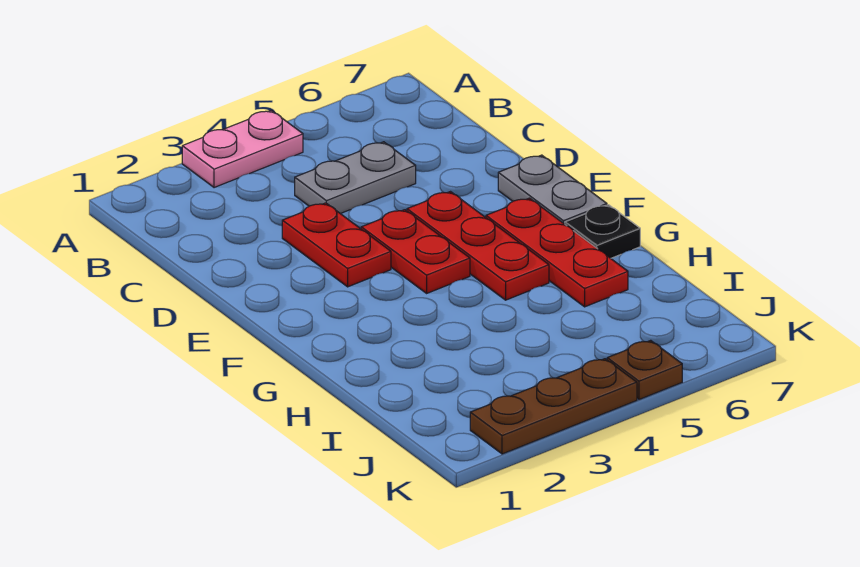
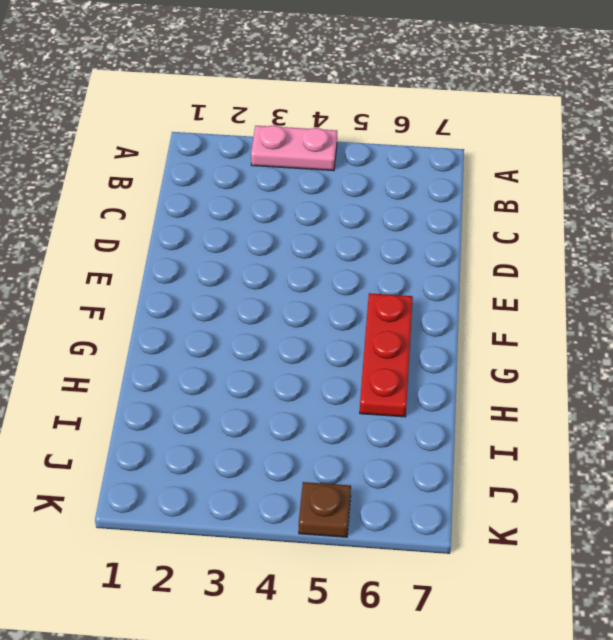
none -> grey plate C4:C5 level 1
none -> red plate D3:E3 level 1

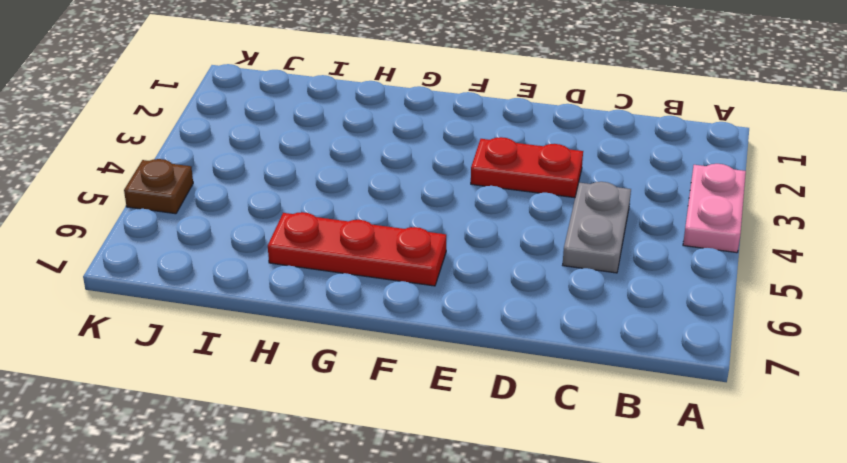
none -> red plate E4:F4 level 1
none -> red plate E5:G5 level 1

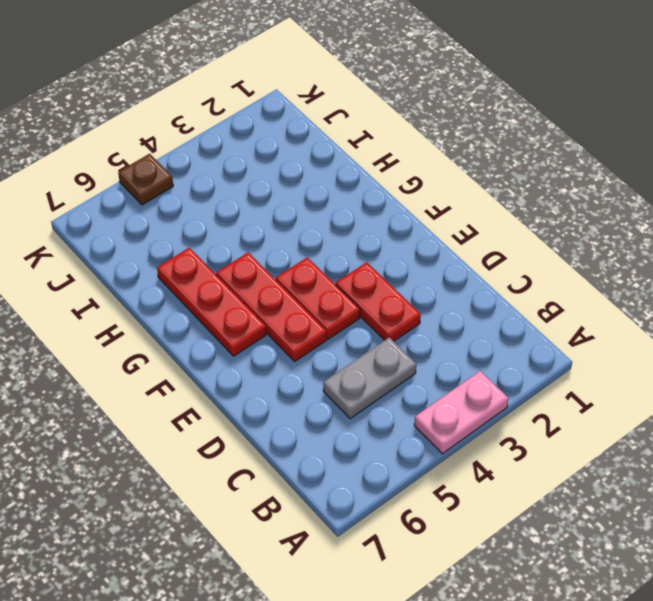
none -> grey plate E7:F7 level 1
none -> black plate G7 level 1

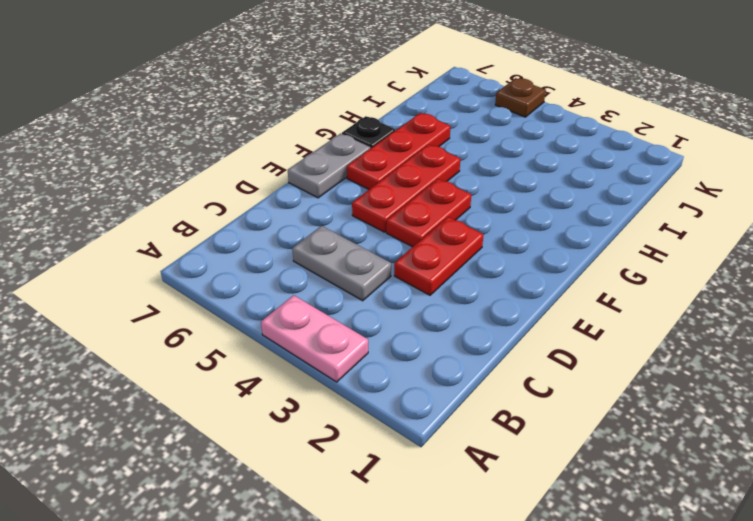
none -> brown plate K2:K4 level 1

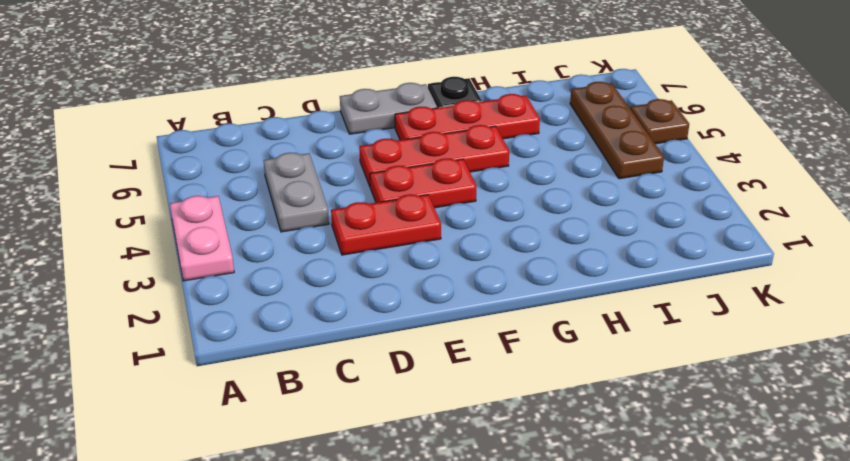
brown plate J4:J6 level 1 -> brown plate K2:K4 level 1

